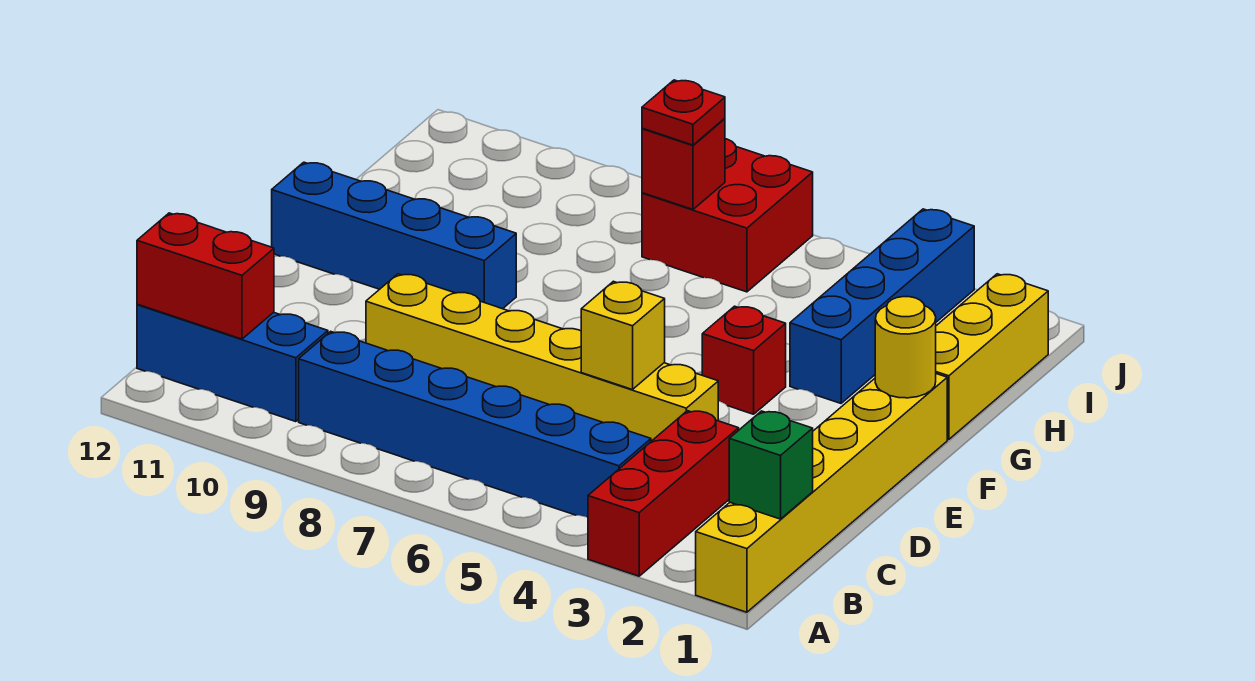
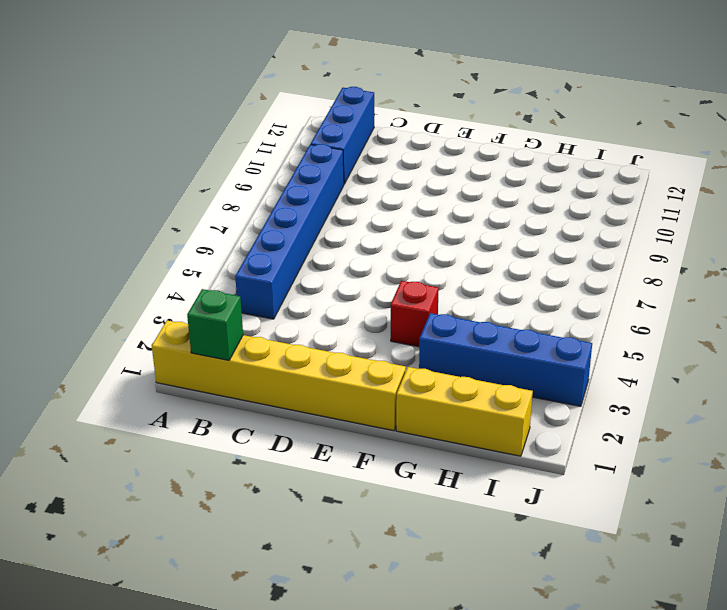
none -> red brick A3:C3 level 1
none -> yellow brick D4:D9 level 1
none -> blue brick F9:F12 level 1

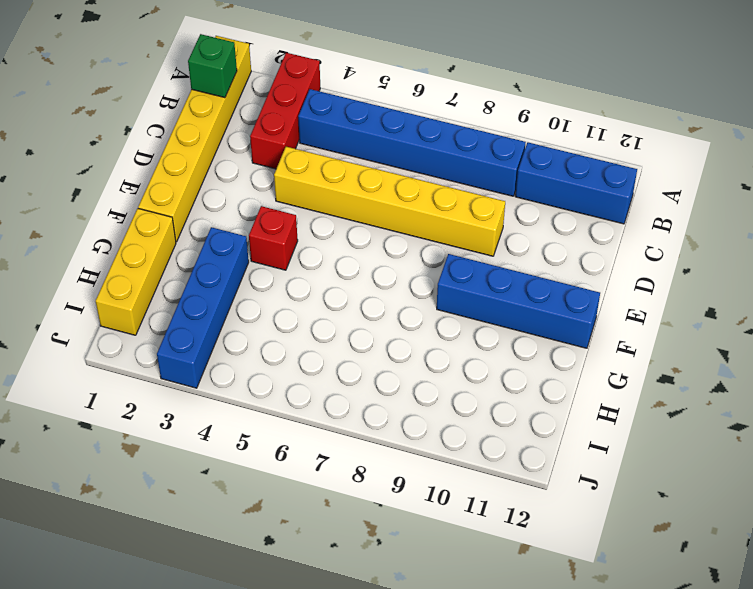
none -> red brick I6:J7 level 1
none -> red brick B11:B12 level 2
none -> yellow brick D5 level 2

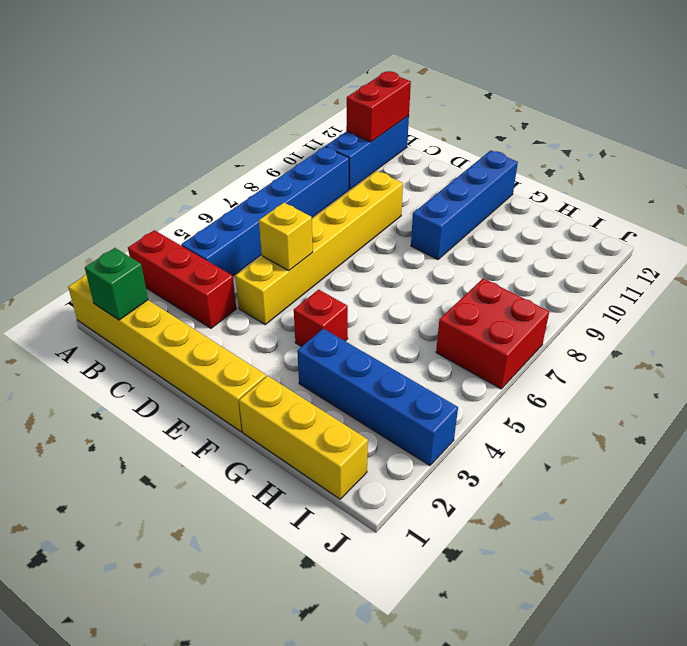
none -> yellow round brick F1 level 2
none -> red brick I7 level 2
none -> red plate I7 level 3

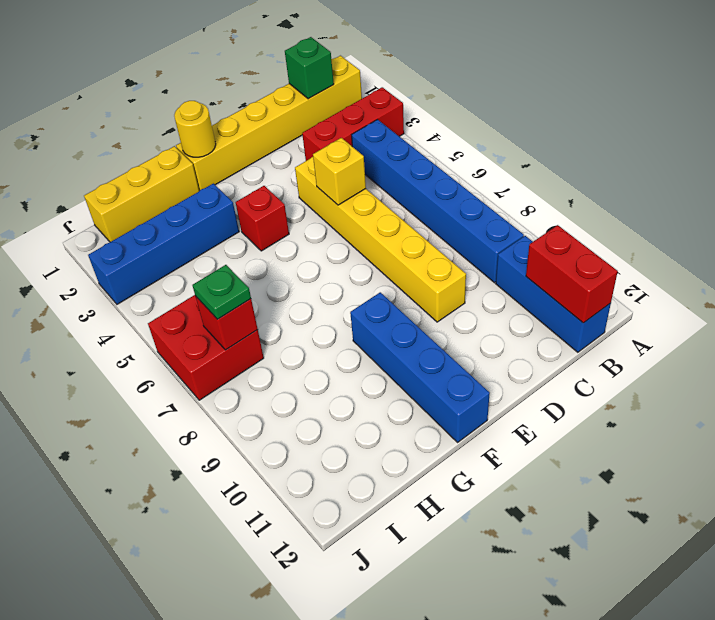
green plate I7 level 3 -> red plate I7 level 3

